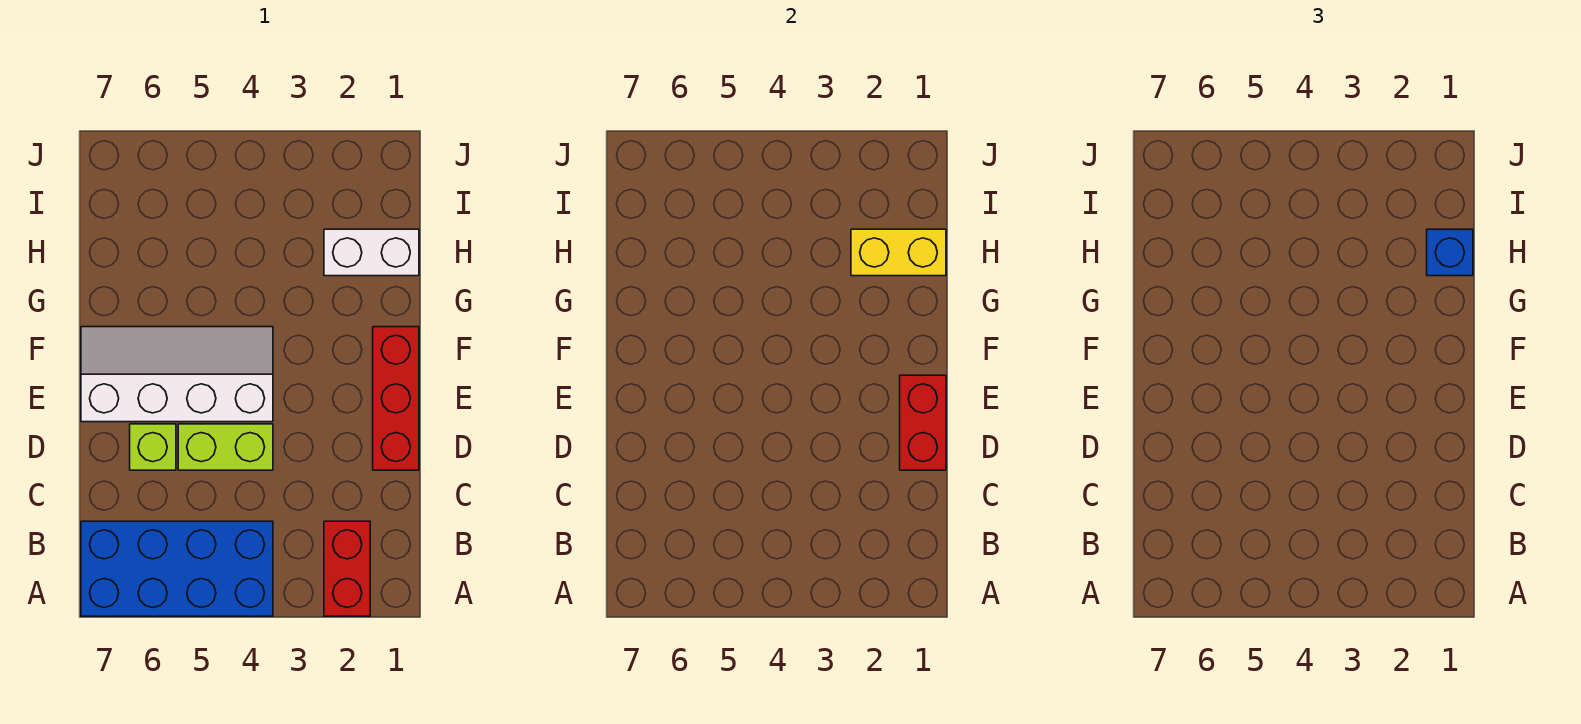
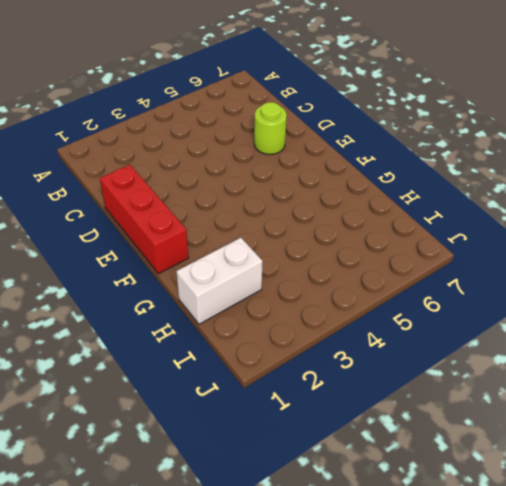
lime round brick D6 level 1 -> lime brick D6 level 1
none -> red brick A2:B2 level 1
none -> blue brick A4:B7 level 1

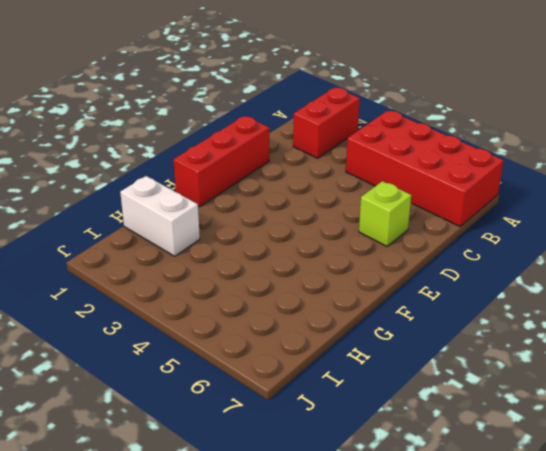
red brick A4:B7 level 1 -> blue brick A4:B7 level 1
none -> lime brick D4:D5 level 1
none -> white slope E4:F7 level 1 top E

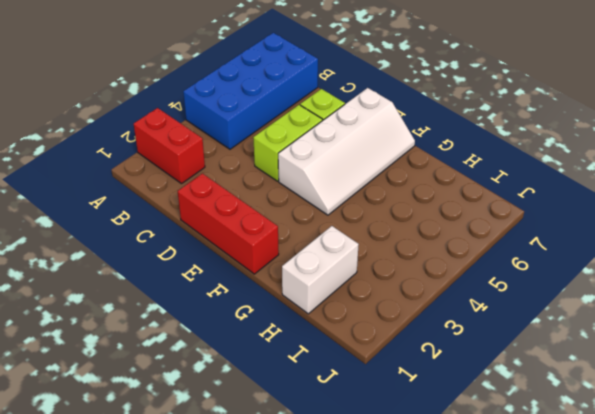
none -> red brick D1:E1 level 2
none -> yellow brick H1:H2 level 2

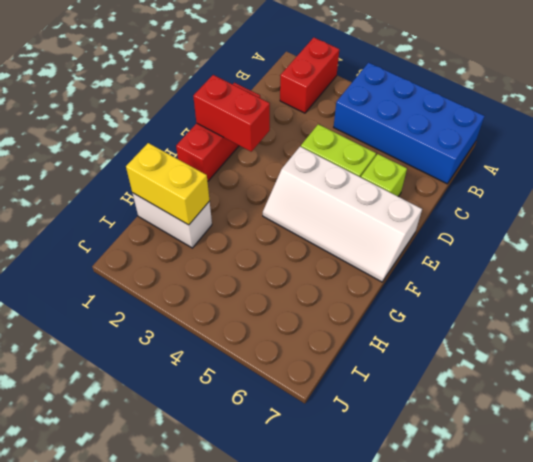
red brick E1:E2 level 2 -> red brick D1:E1 level 2
none -> blue brick H1 level 3

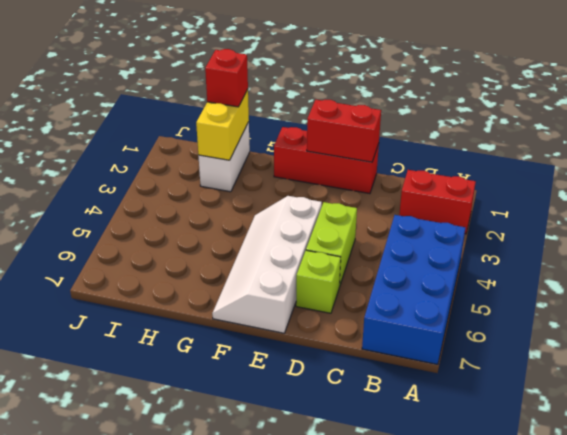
red brick H1 level 3 -> blue brick H1 level 3

